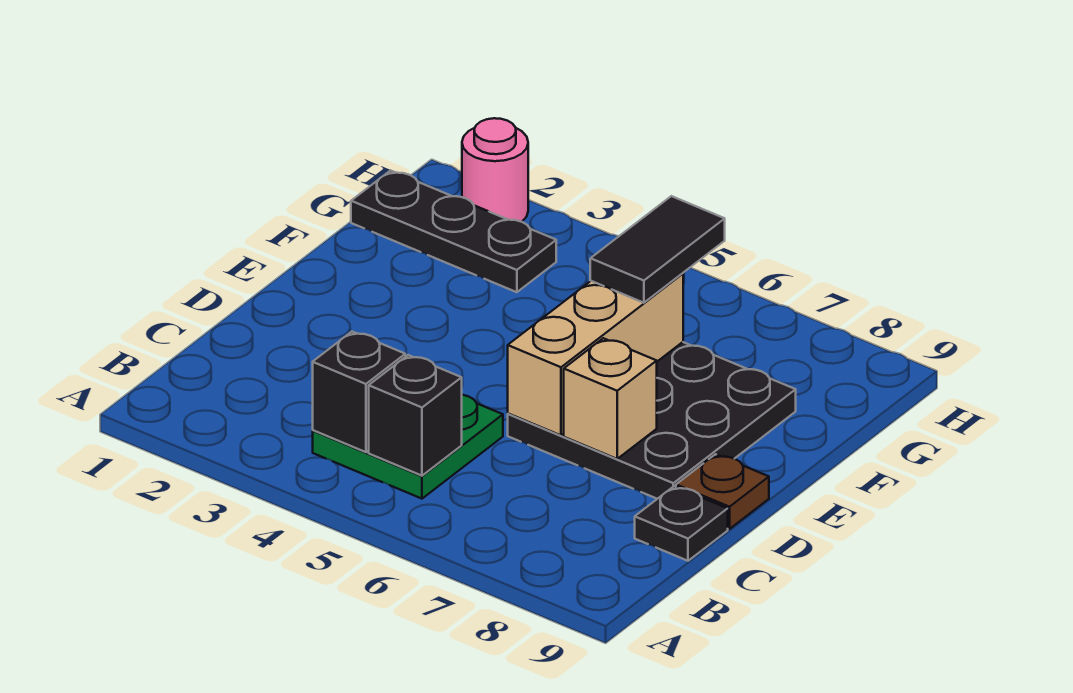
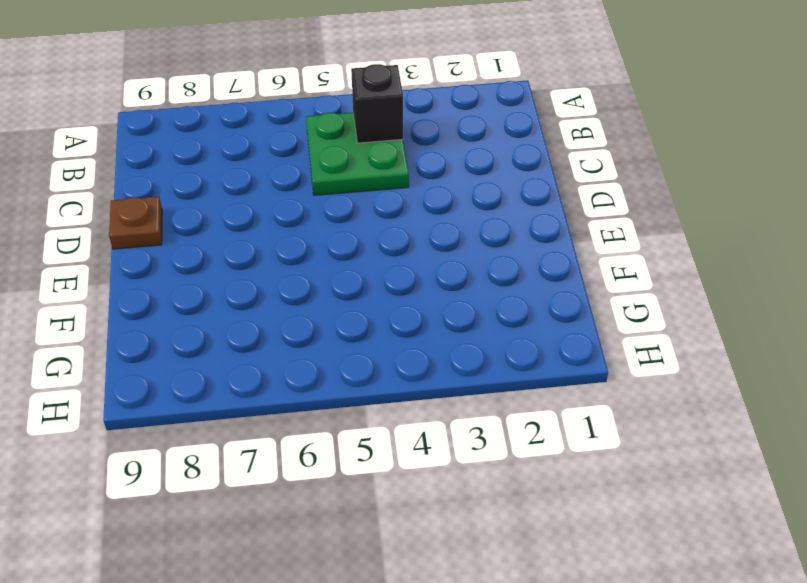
none -> black plate C9 level 1
none -> black plate D6:F8 level 1

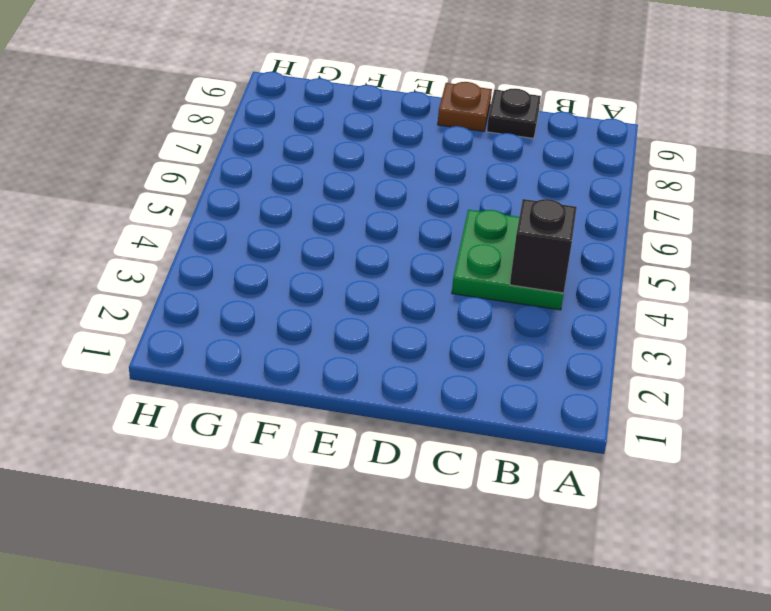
none -> black plate D6:F8 level 1
none -> black plate G1:G3 level 1

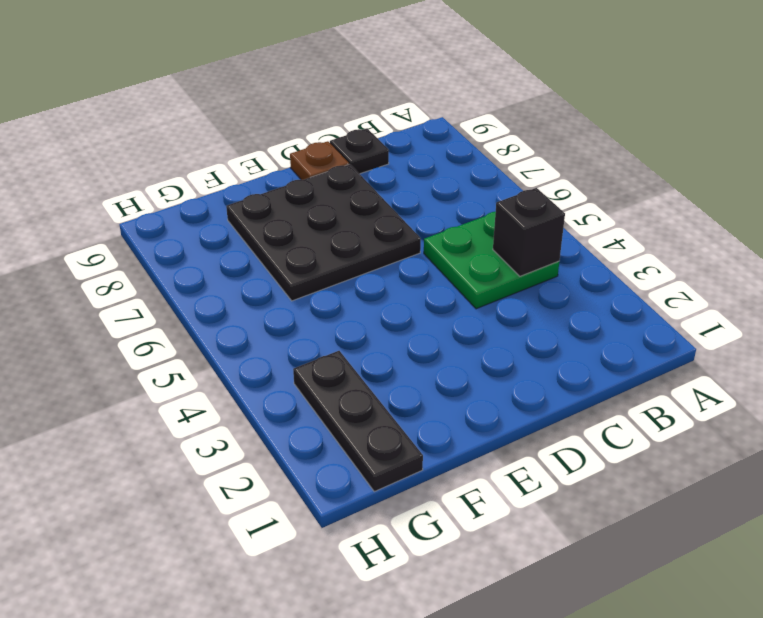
none -> pink round brick H2 level 1
none -> black brick B5 level 2

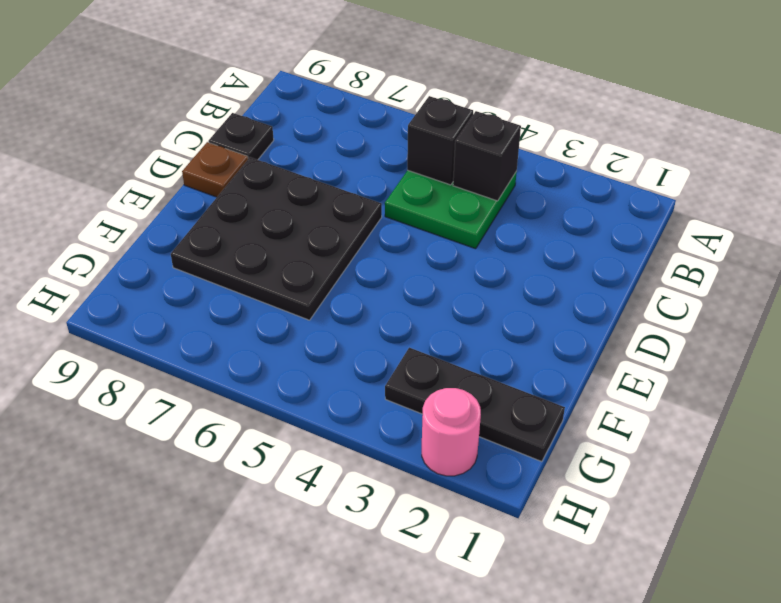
none -> tan brick D6:F6 level 2
none -> tan brick D7 level 2

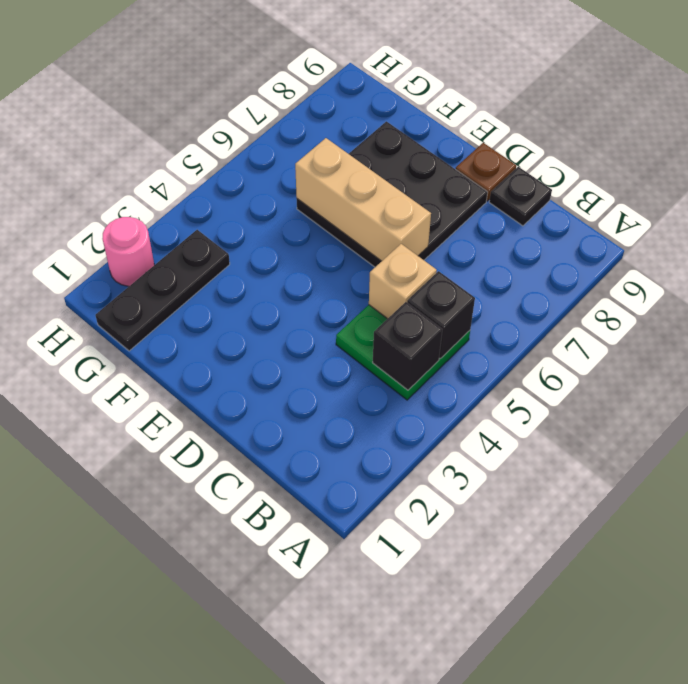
tan brick C5 level 2 -> tan brick D7 level 2
none -> black tile F6:G6 level 3

